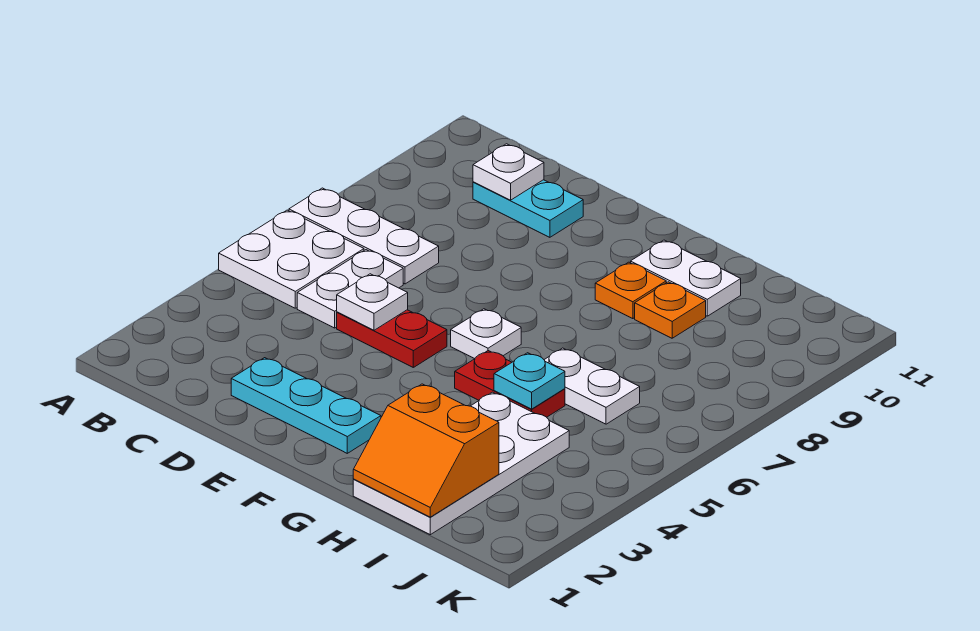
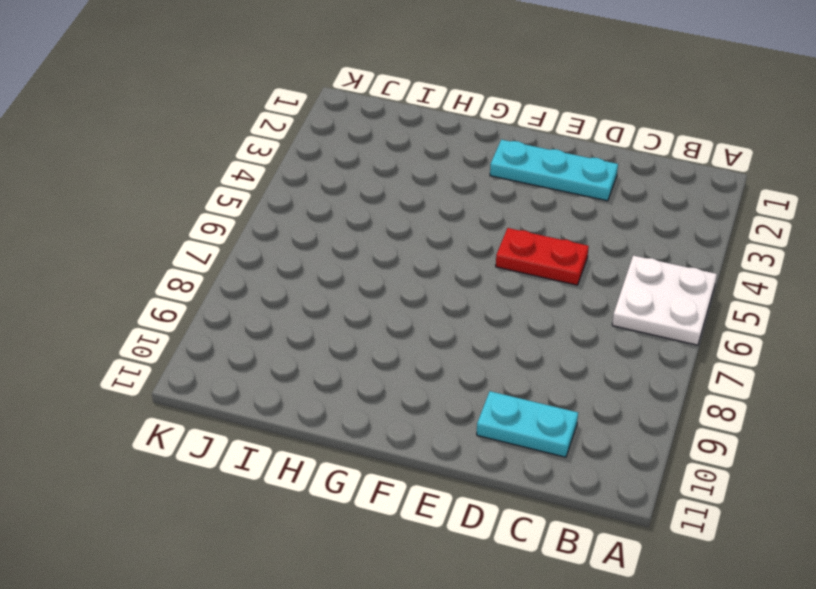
none -> white plate A7:C7 level 1
none -> white plate C5:C6 level 1
none -> white plate F6 level 1

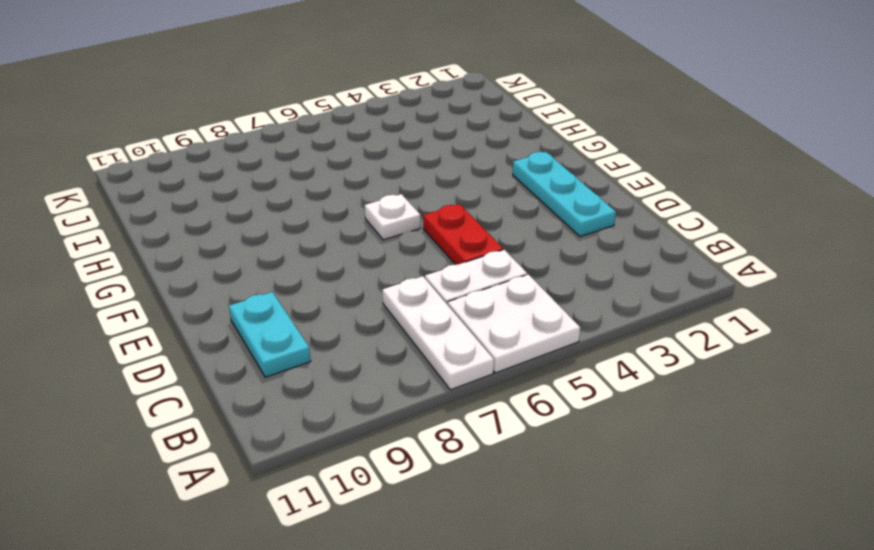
none -> red plate G5:H5 level 1
none -> orange plate G9 level 1
none -> white plate G10:H10 level 1

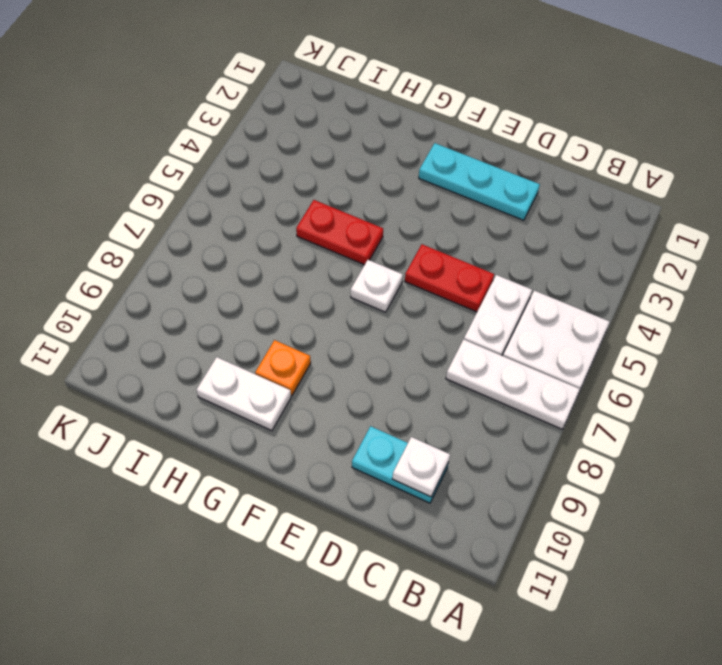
none -> white plate H1:I4 level 1
none -> white plate H6:I6 level 1
none -> orange plate H9 level 1

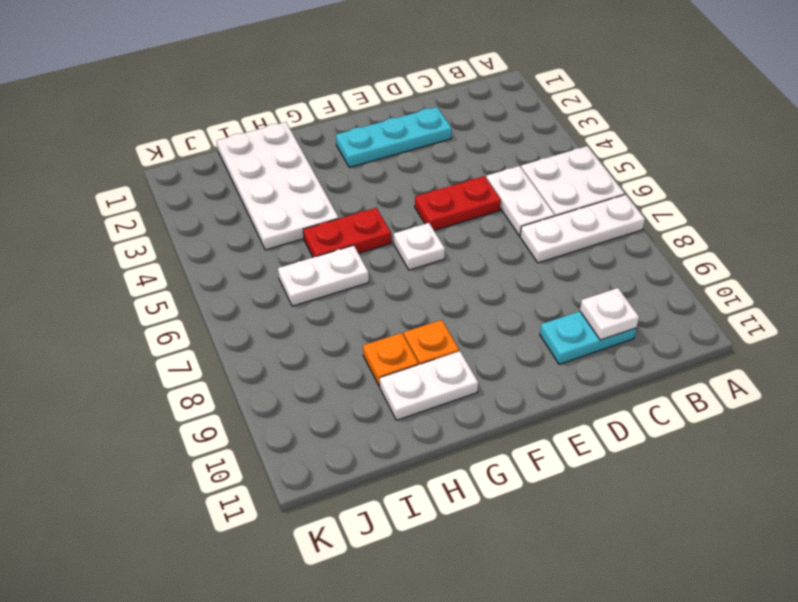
none -> white plate D5 level 2
none -> orange slope H1:I2 level 2 top 2
none -> cyan plate H5 level 2

